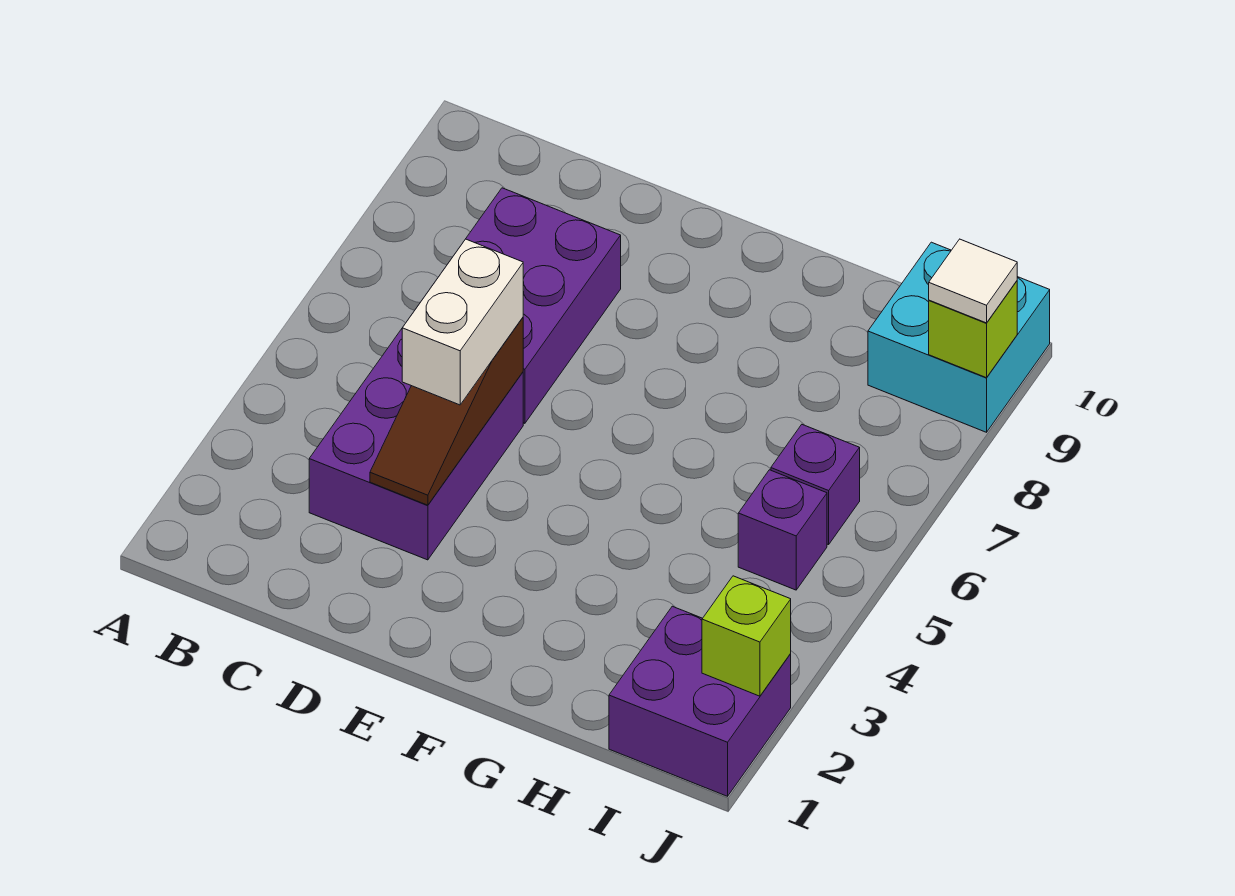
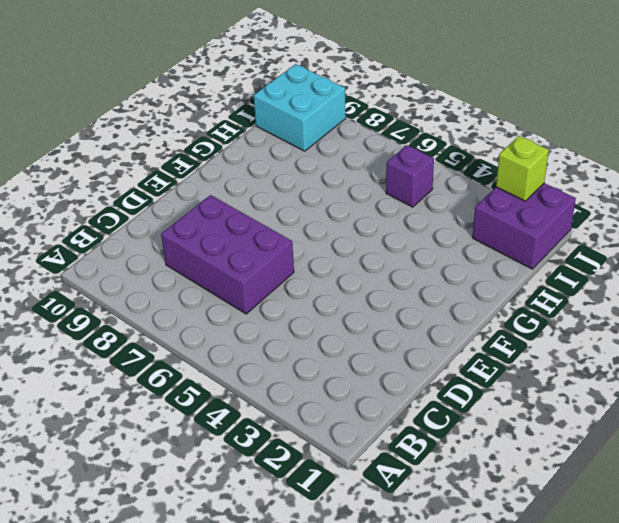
none -> purple brick C3:D5 level 1
none -> purple brick I6 level 1

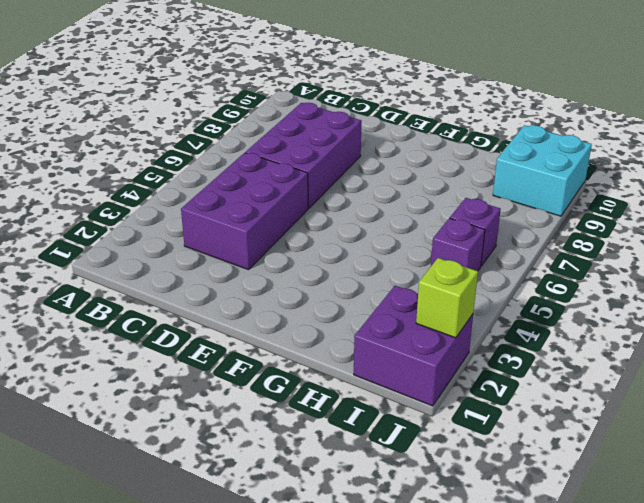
none -> brown slope D3:D5 level 2 top 5
none -> lime brick J9 level 2

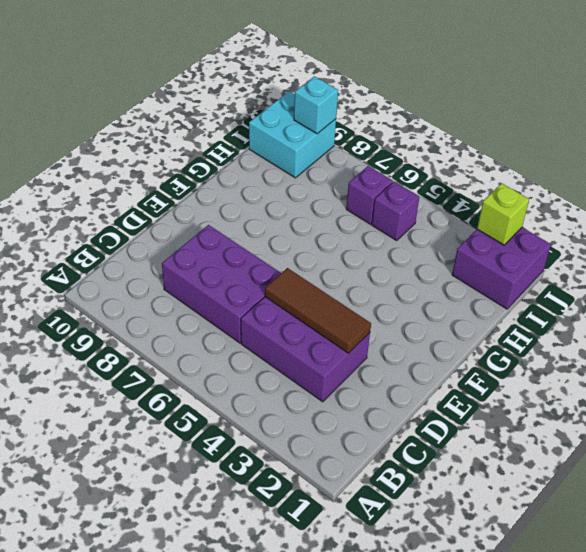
brown tile D3:D5 level 2 -> brown slope D3:D5 level 2 top 5
cyan brick J9 level 2 -> lime brick J9 level 2
none -> white brick D4:D5 level 3
none -> white tile J9 level 3

